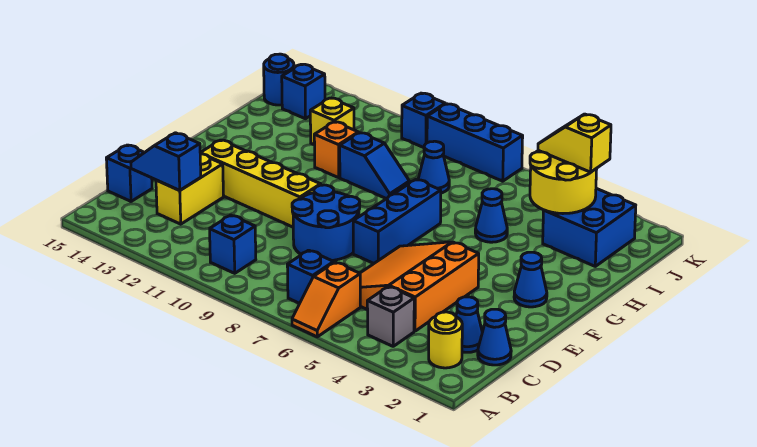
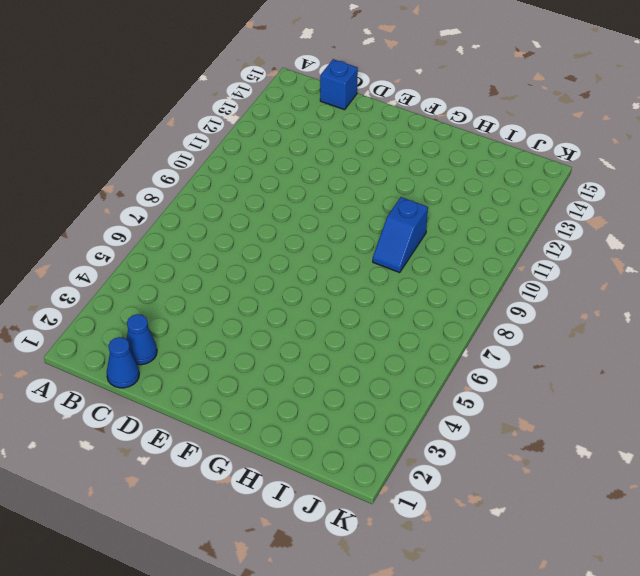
none -> orange slope A6:B6 level 1 top B
none -> yellow round brick B2 level 1
none -> grey brick B4 level 1

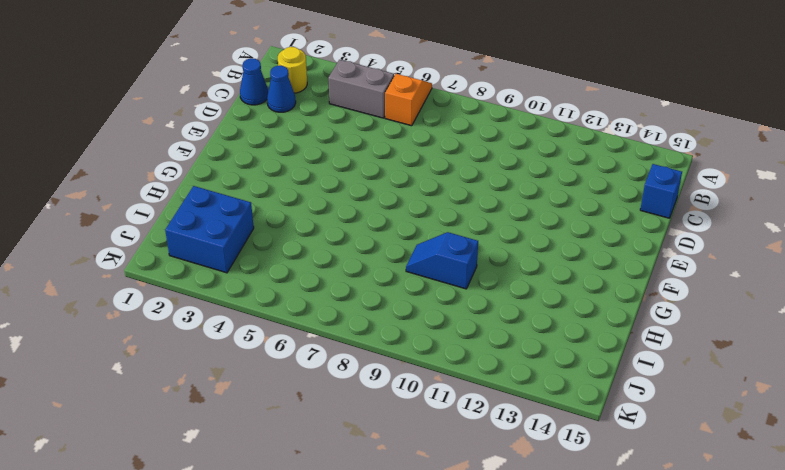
grey brick B4:B5 level 1 -> grey brick B4 level 1
none -> blue brick B7 level 1
none -> blue brick B10 level 1
none -> orange slope C4:E6 level 1 top 4

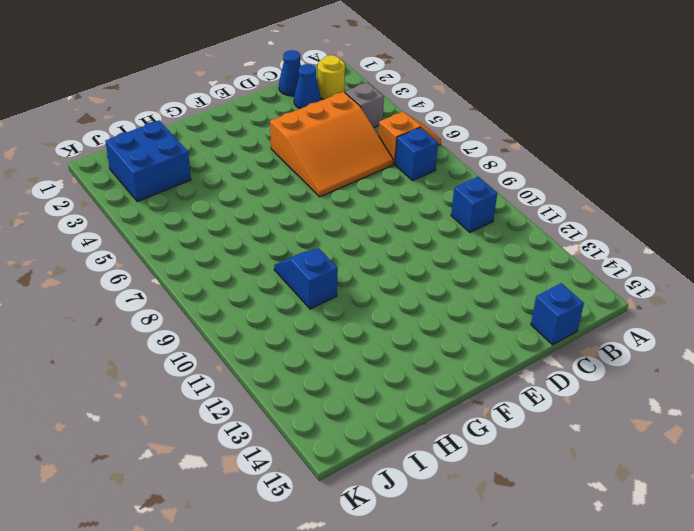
none -> yellow brick C13:D13 level 1
none -> blue round brick D8:E9 level 1
none -> blue brick E7:G7 level 1

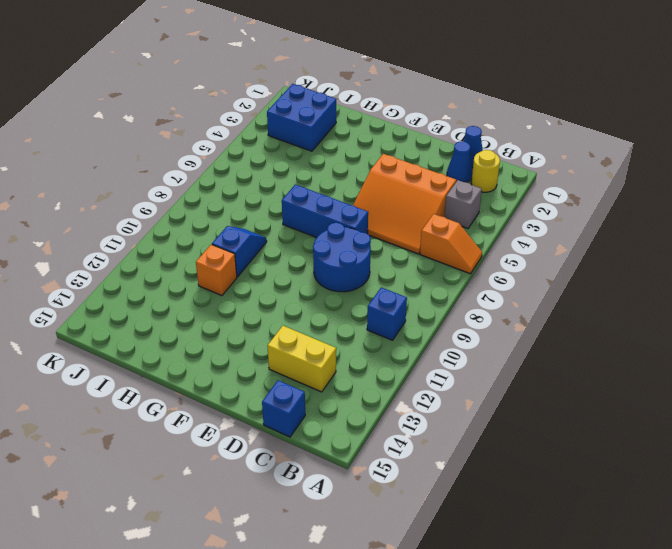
none -> blue brick B7 level 1
none -> yellow brick E10:E13 level 1
none -> blue cone F2 level 1

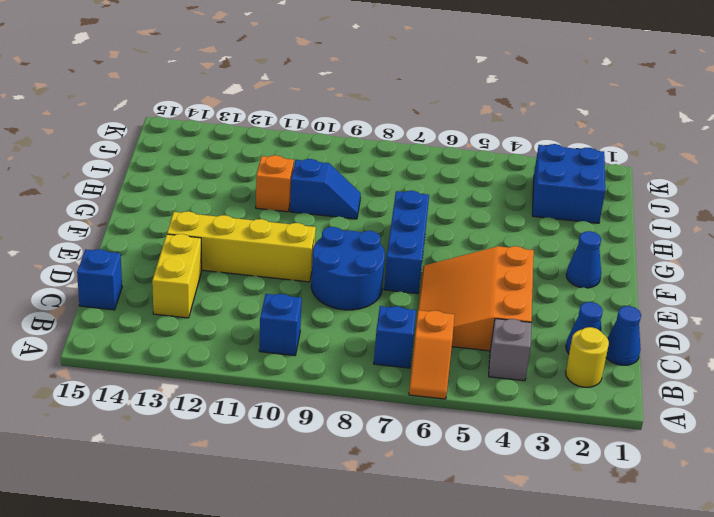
none -> blue cone H5 level 1
none -> blue cone I8 level 1
none -> yellow brick I12 level 1

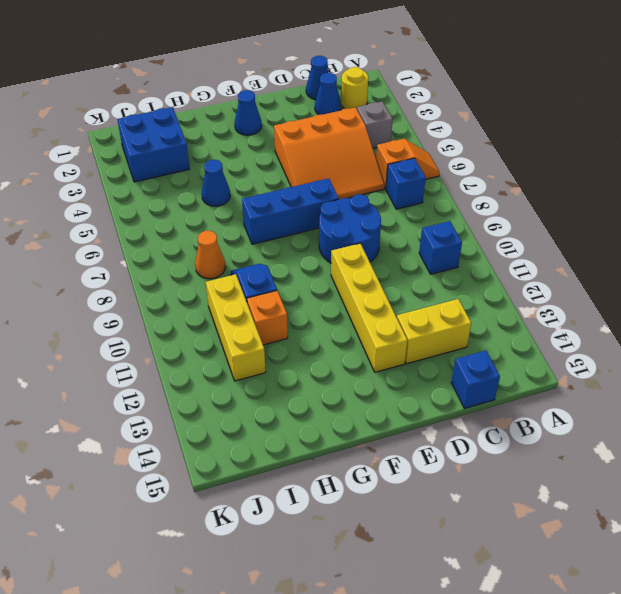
orange cone I8 level 1 -> blue cone I8 level 1
yellow brick I10:I12 level 1 -> yellow brick I12 level 1
none -> blue brick J14 level 1
none -> blue round brick J15 level 1
none -> blue brick K7:K9 level 1

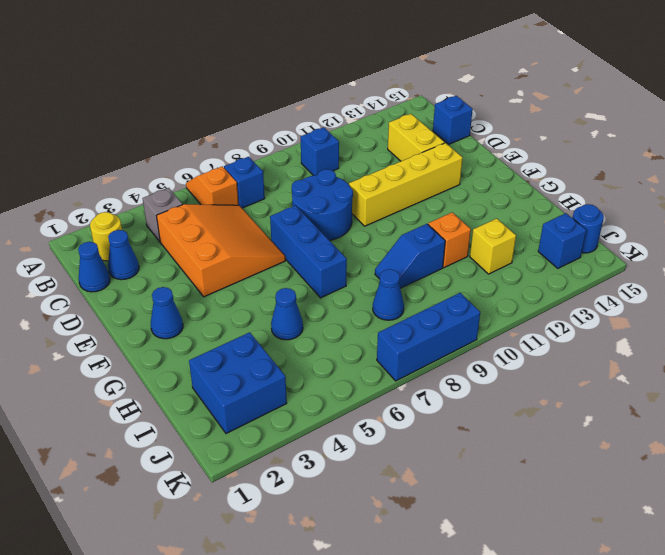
none -> blue brick K10 level 1
none -> blue slope C13:C14 level 2 top 13
none -> yellow round brick I3:J4 level 2

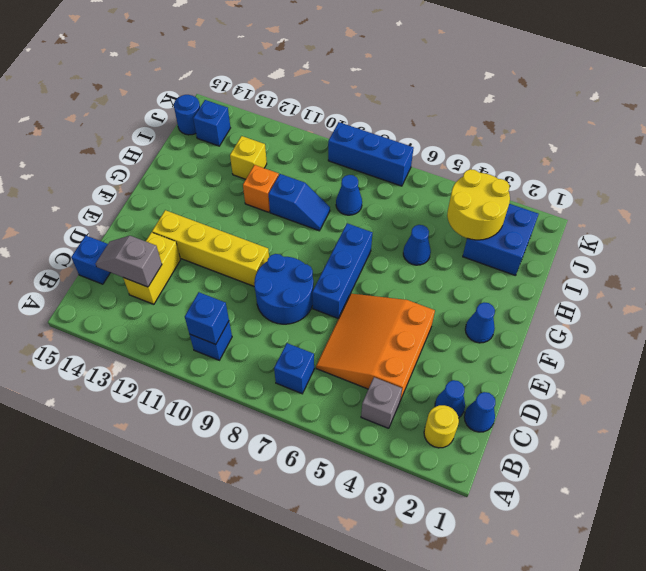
blue brick B10 level 2 -> blue brick K10 level 1
grey slope C13:C14 level 2 top 13 -> blue slope C13:C14 level 2 top 13
none -> orange slope A6:B6 level 1 top B
none -> yellow slope J3:J4 level 3 top 3

